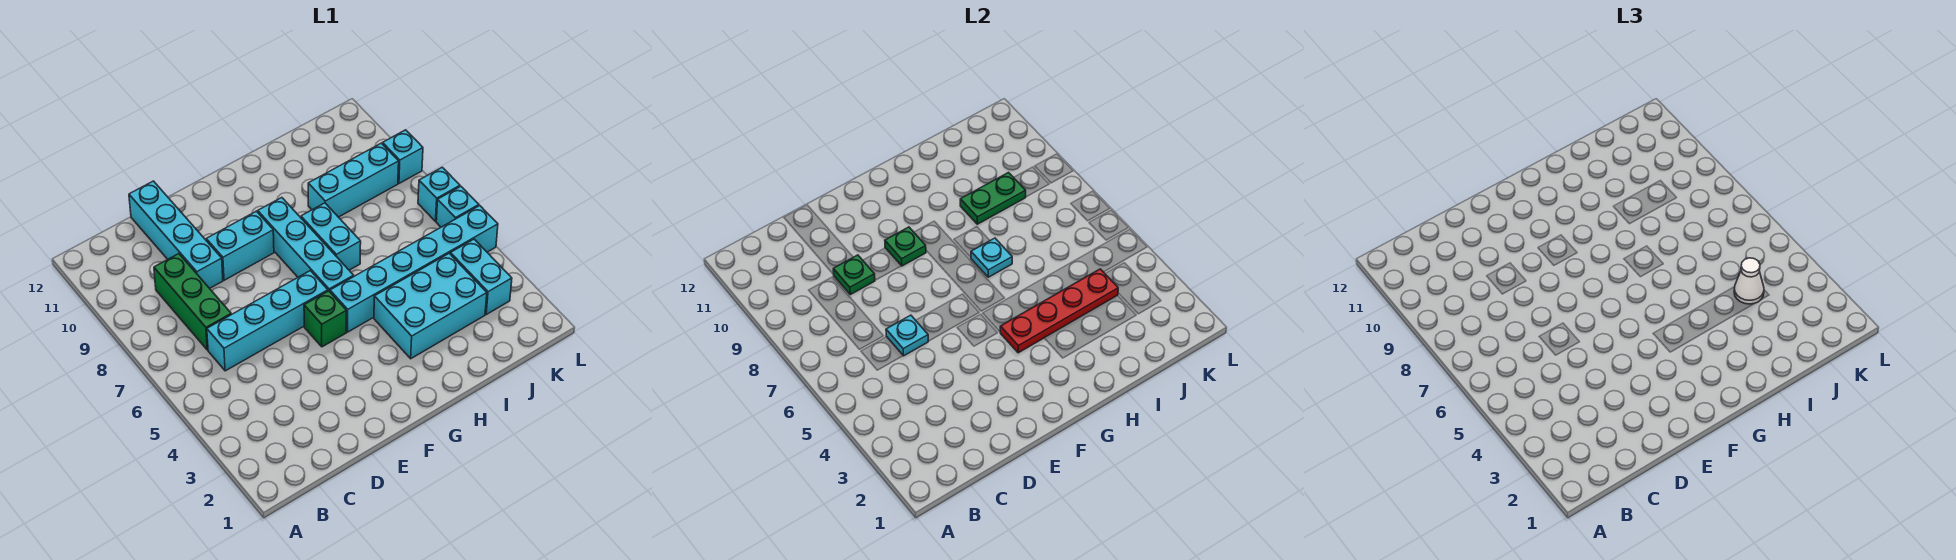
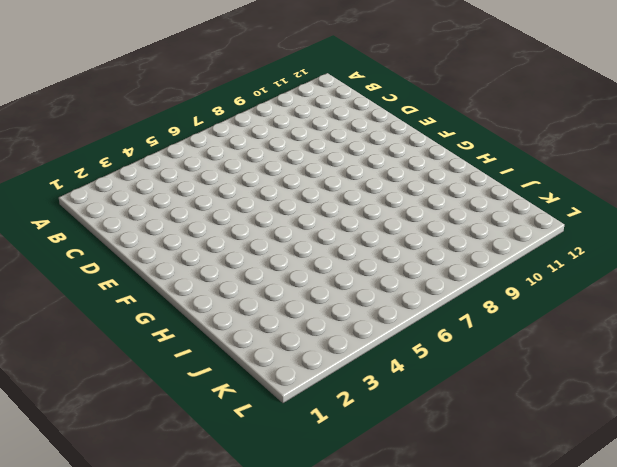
none -> cyan brick C6:F6 level 1
none -> green brick C7:C9 level 1
none -> cyan brick D9:D12 level 1

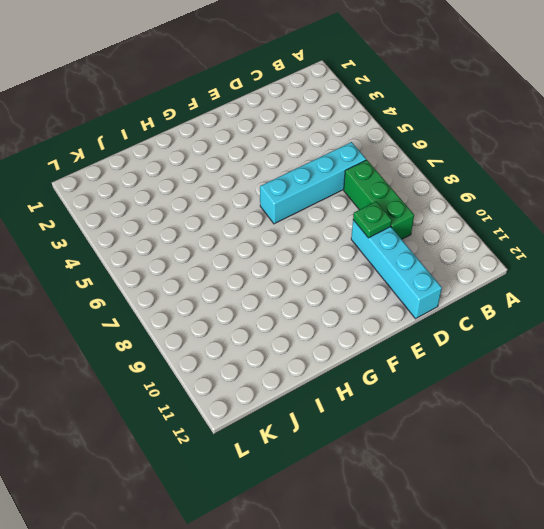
none -> cyan brick E9:F9 level 1
none -> green brick F5 level 1
none -> cyan brick G5:L5 level 1

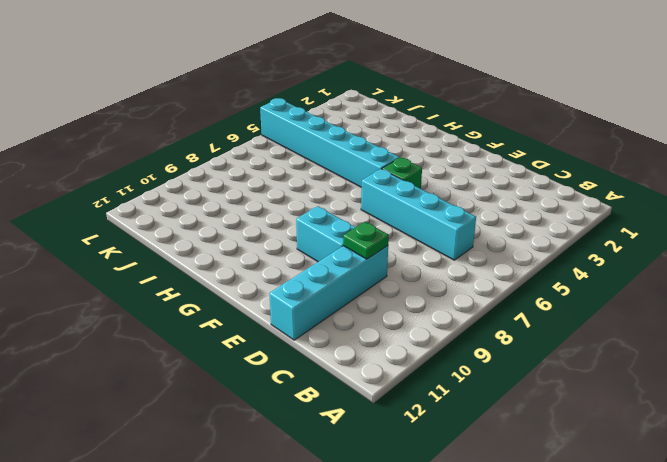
none -> green brick C7:C9 level 1
none -> cyan brick G6:G9 level 1
none -> cyan brick H3:J4 level 1

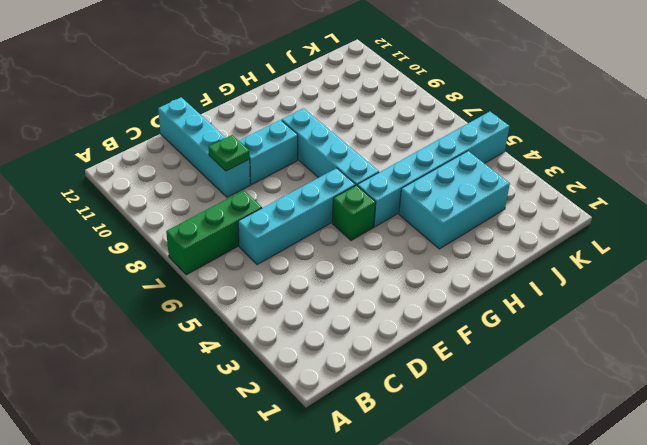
green brick A7:C7 level 1 -> green brick C7:C9 level 1
none -> cyan brick H7:H8 level 1
none -> cyan brick I9:K9 level 1
none -> cyan brick K3:K4 level 1

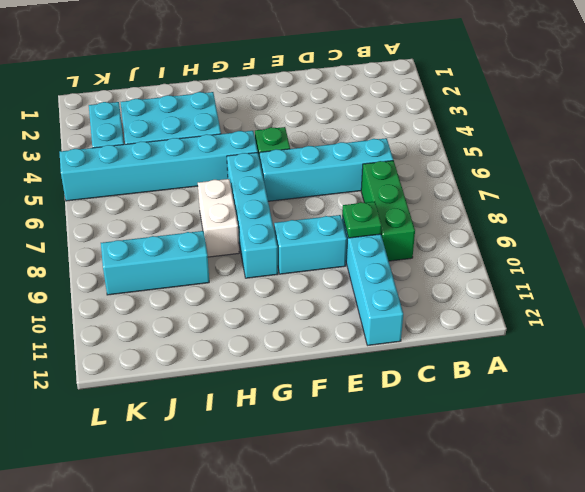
white brick H7:H8 level 1 -> cyan brick H7:H8 level 1
none -> cyan brick L6 level 1
none -> cyan brick L7 level 1
none -> cyan brick L9 level 1

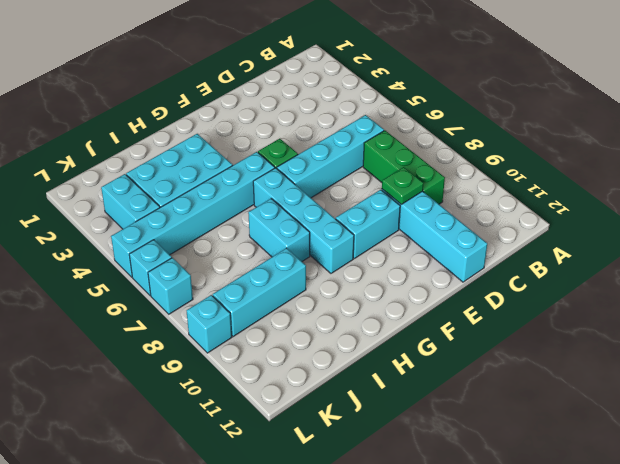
none -> cyan plate D6 level 2
none -> green plate F9 level 2
none -> red plate G4:J4 level 2

